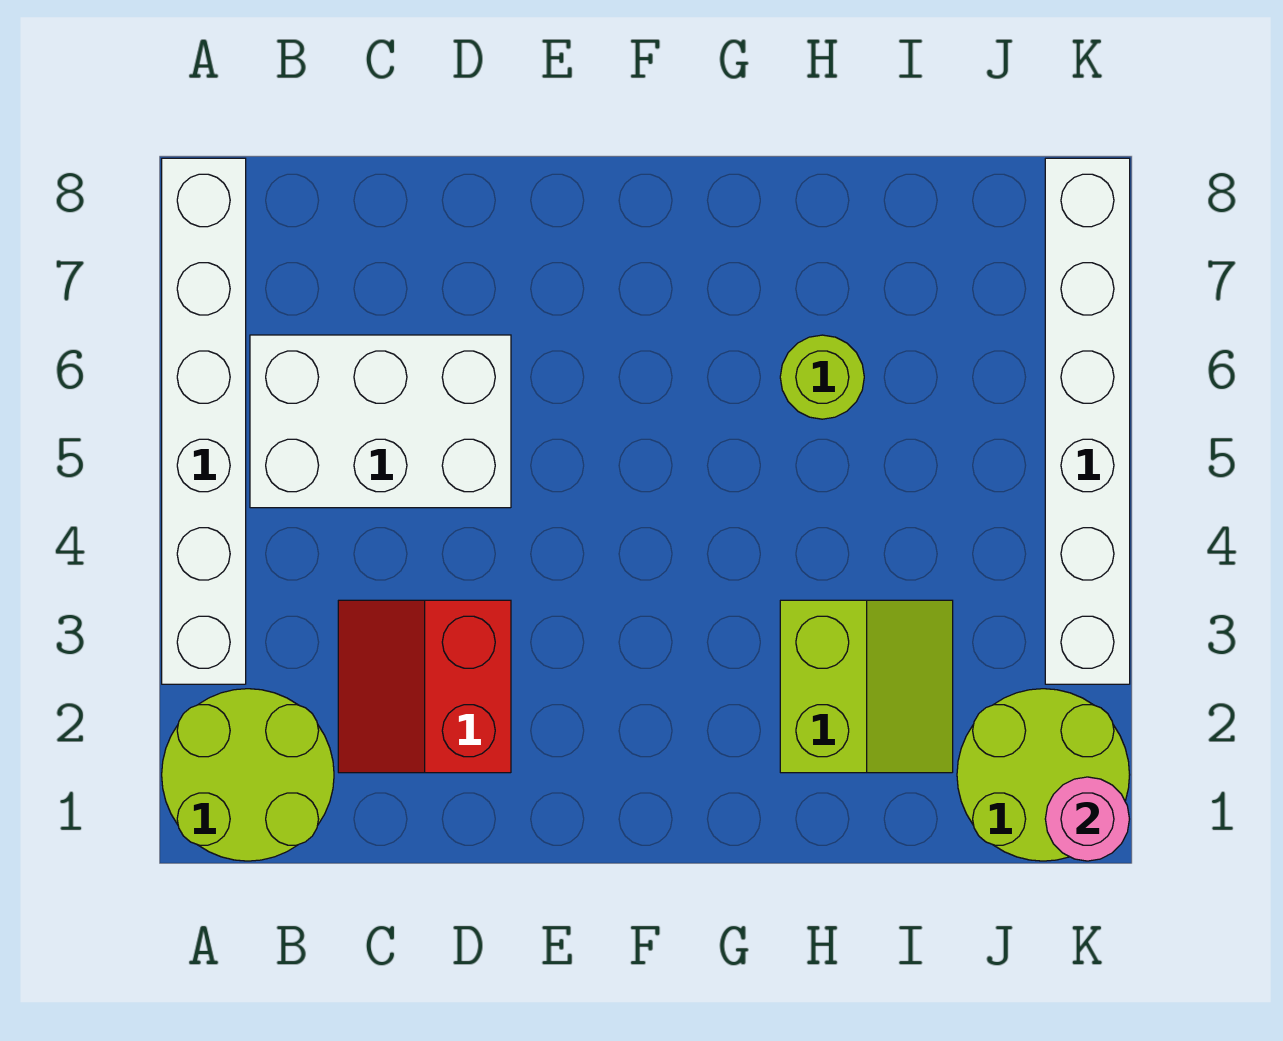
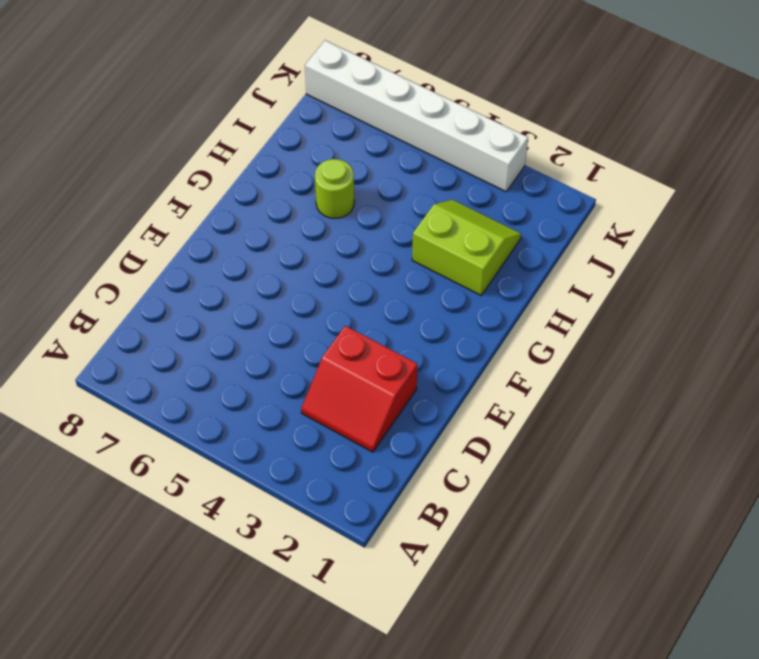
none -> lime round brick A1:B2 level 1
none -> white brick A3:A8 level 1

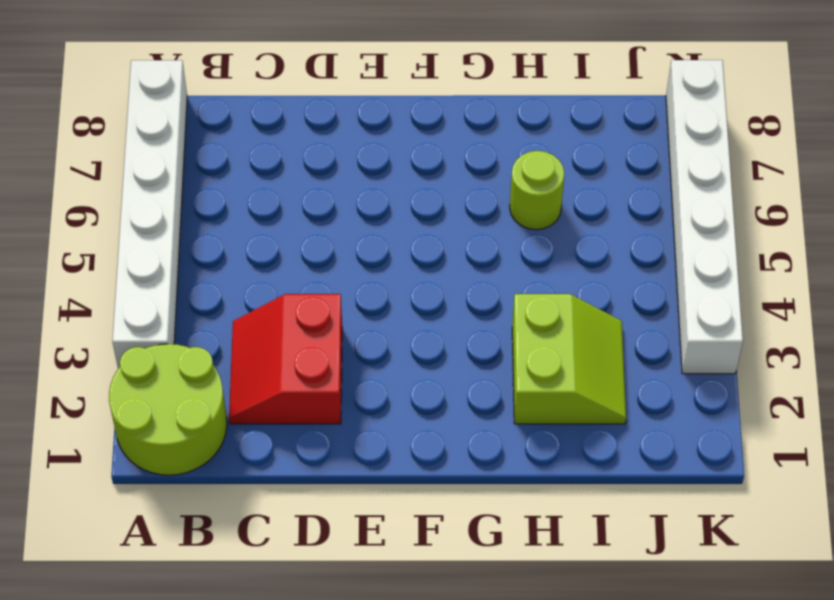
none -> white brick B5:D6 level 1
none -> lime round brick J1:K2 level 1

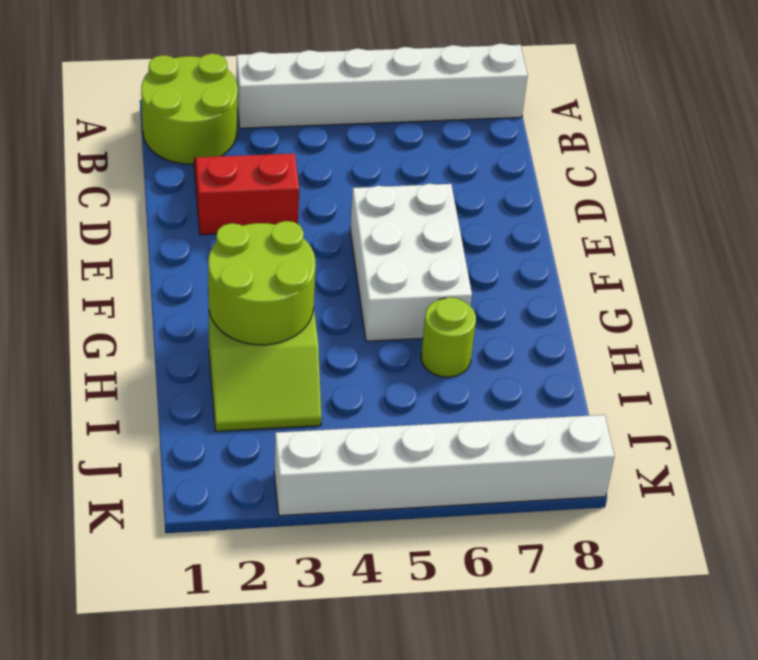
white brick E5:G6 level 1 -> white brick B5:D6 level 1
lime round brick G2:H3 level 2 -> lime round brick J1:K2 level 1
none -> pink round brick K1 level 2

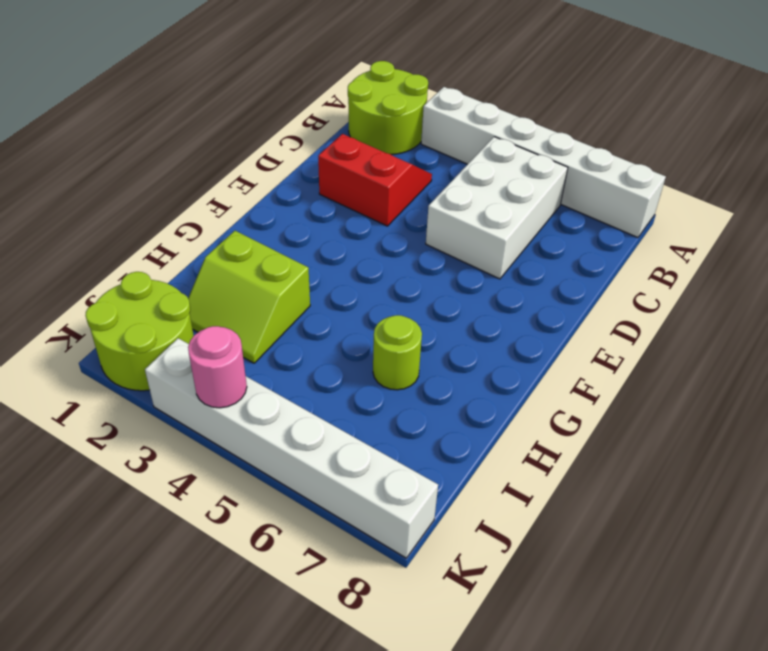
pink round brick K4 level 2 -> pink round brick K1 level 2

